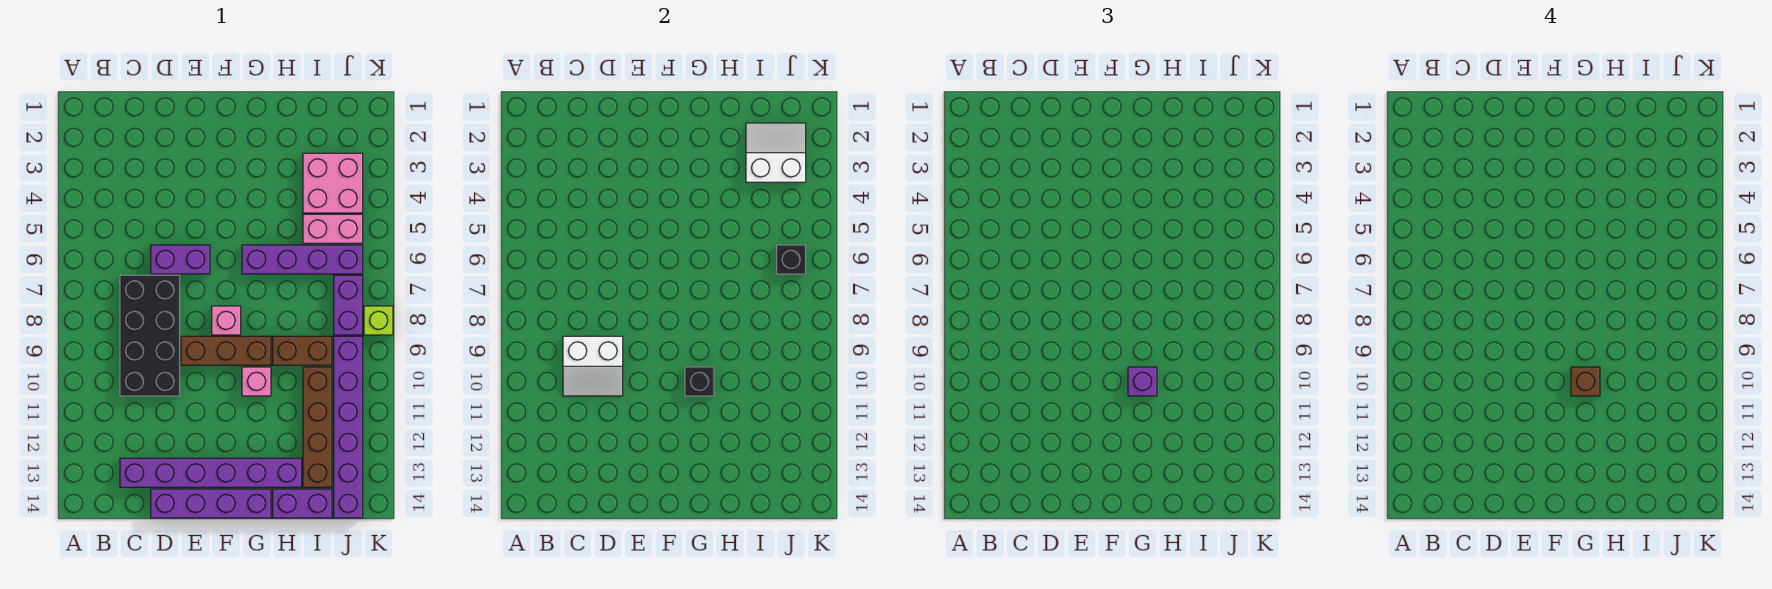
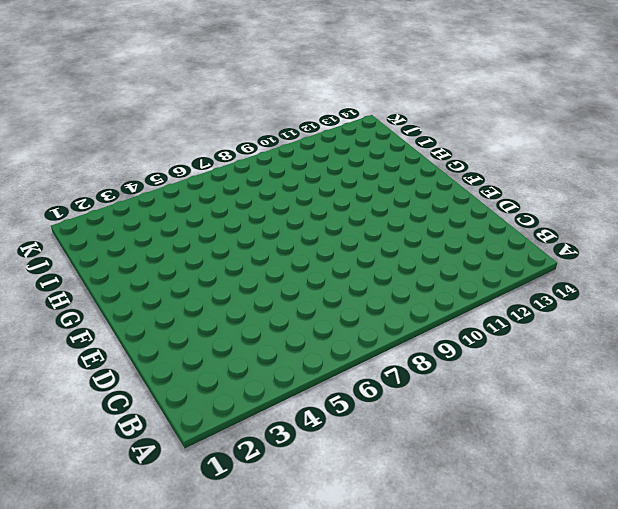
none -> black brick C7:D10 level 1
none -> purple brick C13:H13 level 1
none -> purple brick D6:E6 level 1

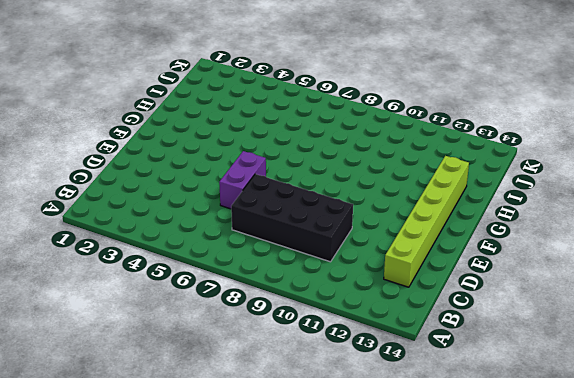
lime brick C13:H13 level 1 -> purple brick C13:H13 level 1
none -> purple brick D14:G14 level 1
none -> brown brick E9:G9 level 1
none -> pink brick F8 level 1

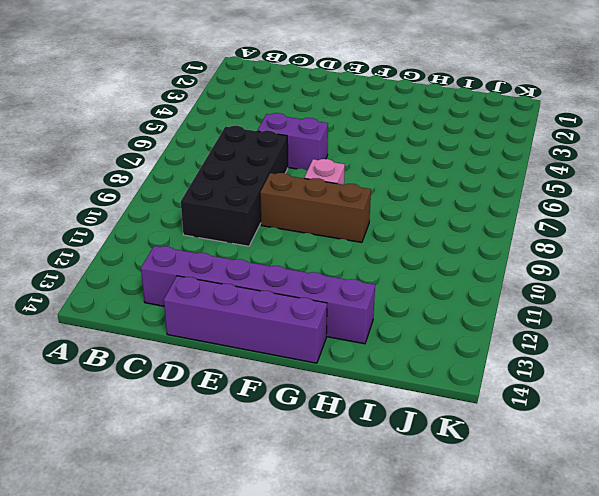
none -> purple brick G6:J6 level 1
none -> pink brick G10 level 1
none -> brown brick H9:I9 level 1

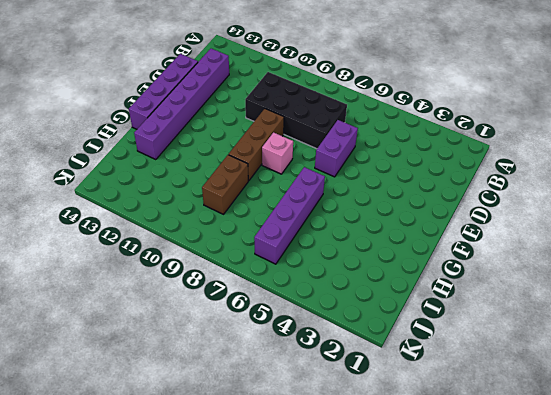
none -> pink brick G10 level 1
none -> purple brick H14:I14 level 1
none -> pink brick I3:J4 level 1

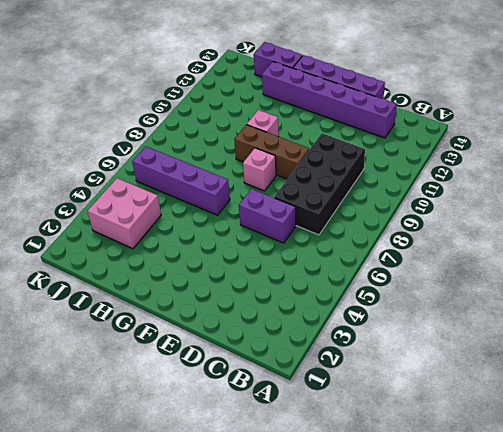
none -> brown brick H9:I9 level 1
none -> pink brick I5:J5 level 1
none -> brown brick I10:I13 level 1

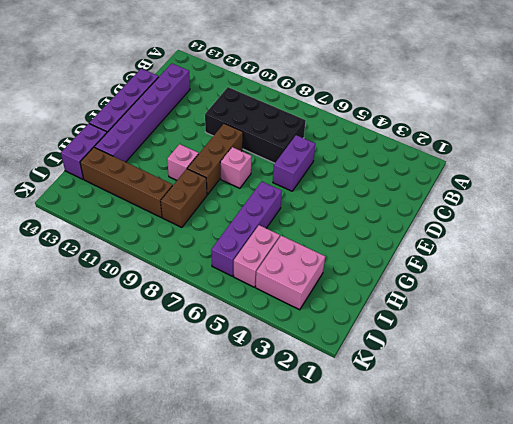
none -> purple brick J7:J8 level 1
none -> purple brick J9:J14 level 1
none -> lime brick K8 level 1

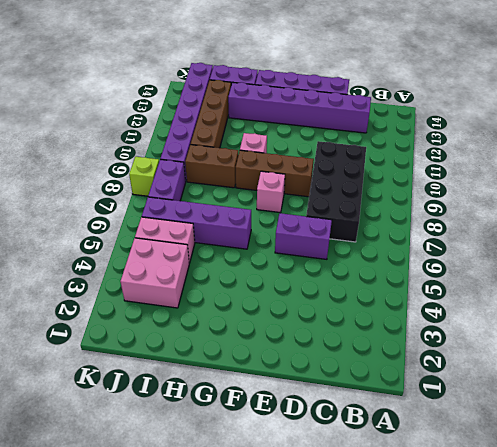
none -> white slope C9:D10 level 2 top 9
none -> black brick G10 level 2
none -> white slope I2:J3 level 2 top 3

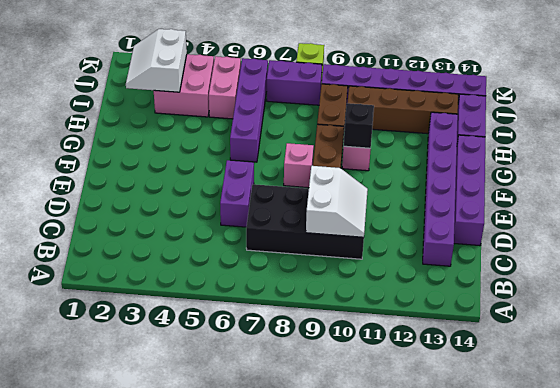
none -> black brick J6 level 2
none -> purple brick G10 level 3
none -> brown brick G10 level 4

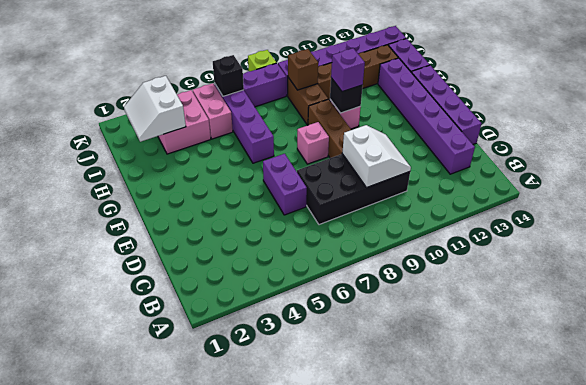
brown brick I9 level 2 -> brown brick G10 level 4

